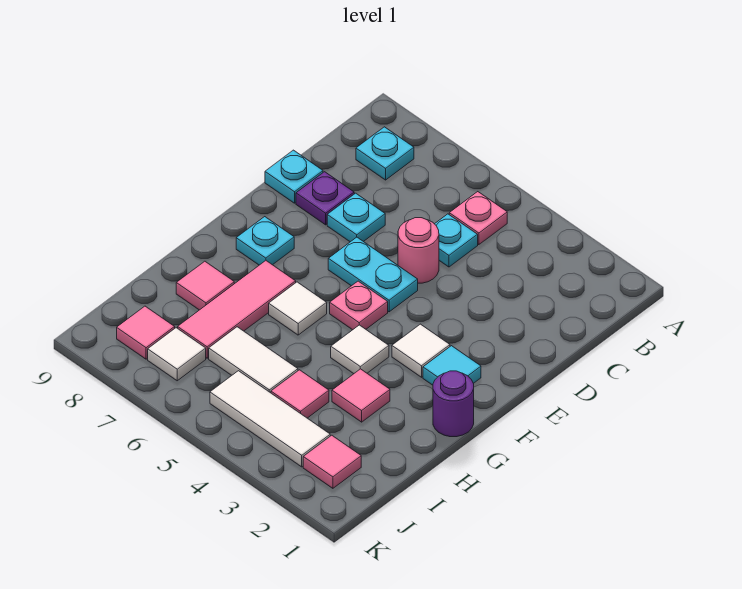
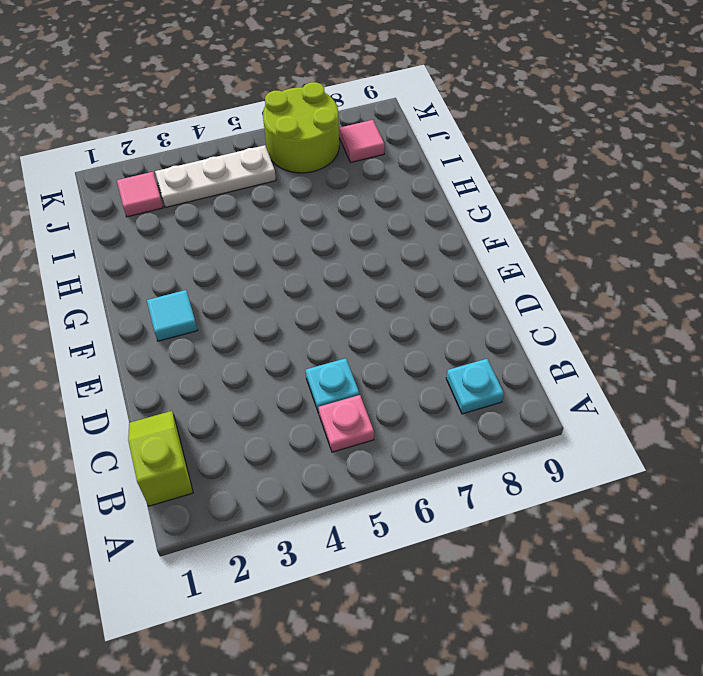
lime slope B1:C1 level 1 top B -> none
white plate J3:J5 level 1 -> white tile J3:J5 level 1
lime round brick J6:K7 level 1 -> white tile J7 level 1
none -> pink round brick D5 level 1
none -> cyan plate D7 level 1
none -> purple plate D8 level 1

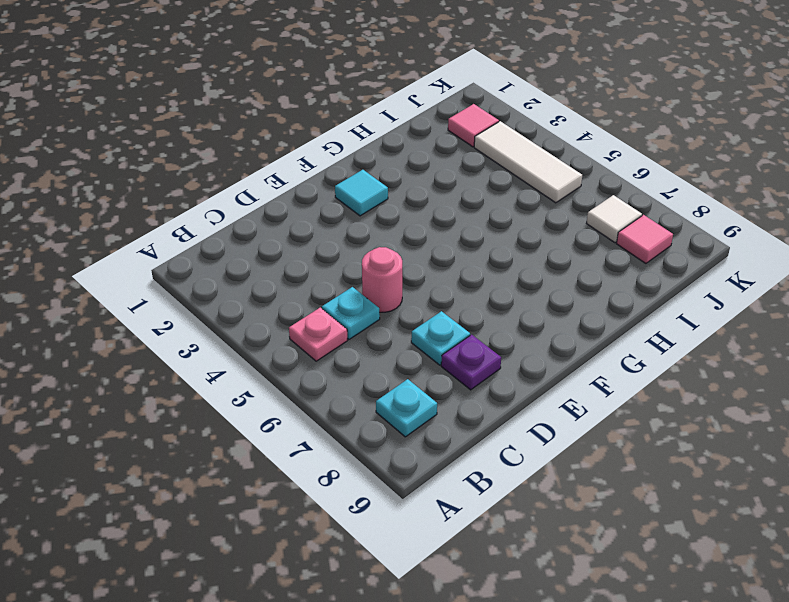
none -> cyan plate D9 level 1
none -> cyan plate E5:E6 level 1
none -> white tile F3 level 1

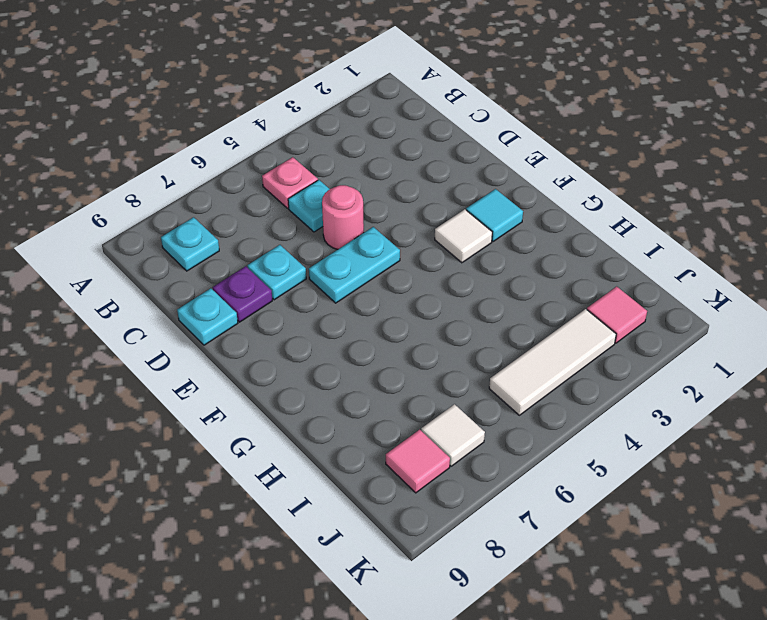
none -> pink plate F5 level 1
none -> cyan plate F8 level 1
none -> purple round brick G1 level 1

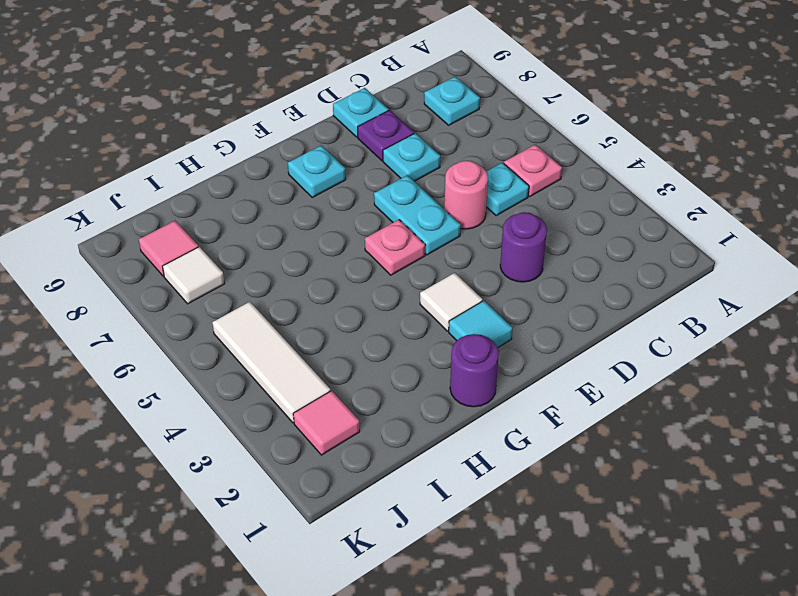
purple round brick D3 level 1 -> none
none -> white tile G4 level 1
none -> white tile G6 level 1
none -> pink tile G7:I7 level 1

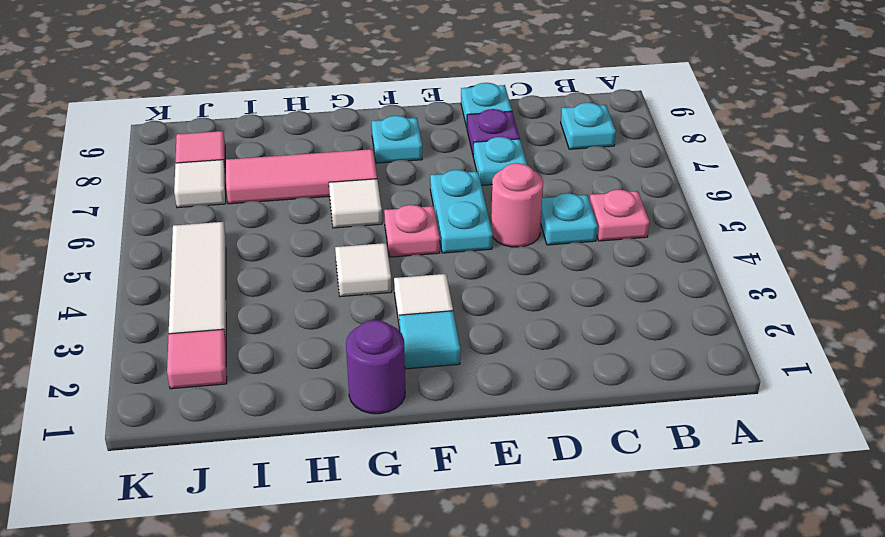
none -> pink tile H3 level 1
none -> pink tile H8 level 1
none -> pink tile I4 level 1

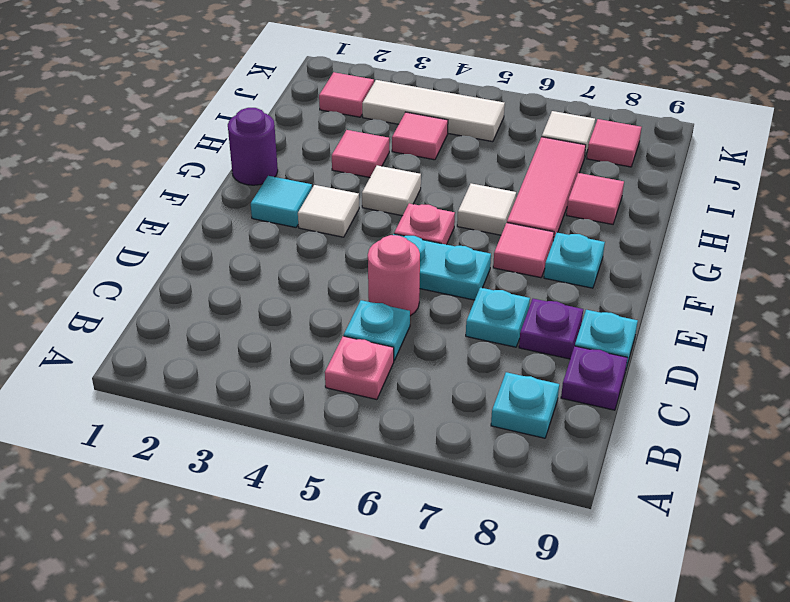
purple plate C9 level 1 -> none
pink tile F7 level 1 -> none
none -> white tile I5:I6 level 1

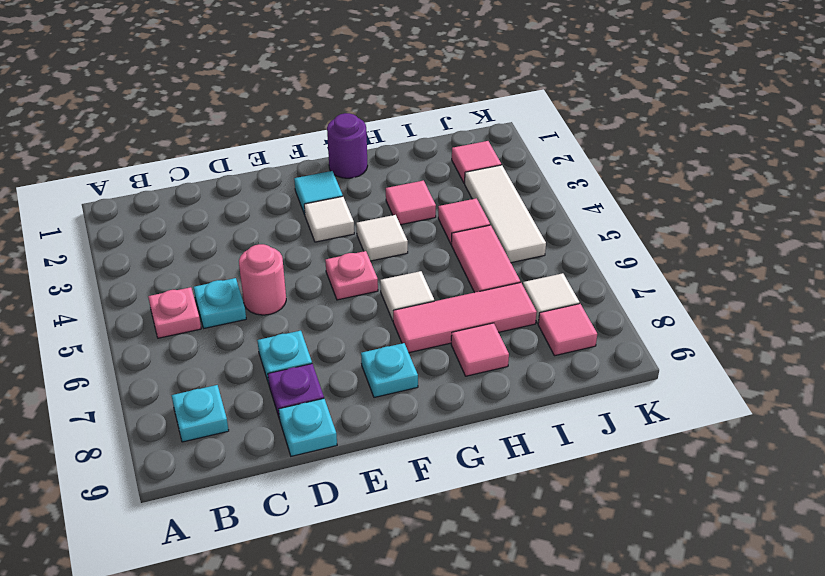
pink tile I5:I6 level 1 -> white tile I5:I6 level 1
none -> cyan plate E5:E6 level 1

